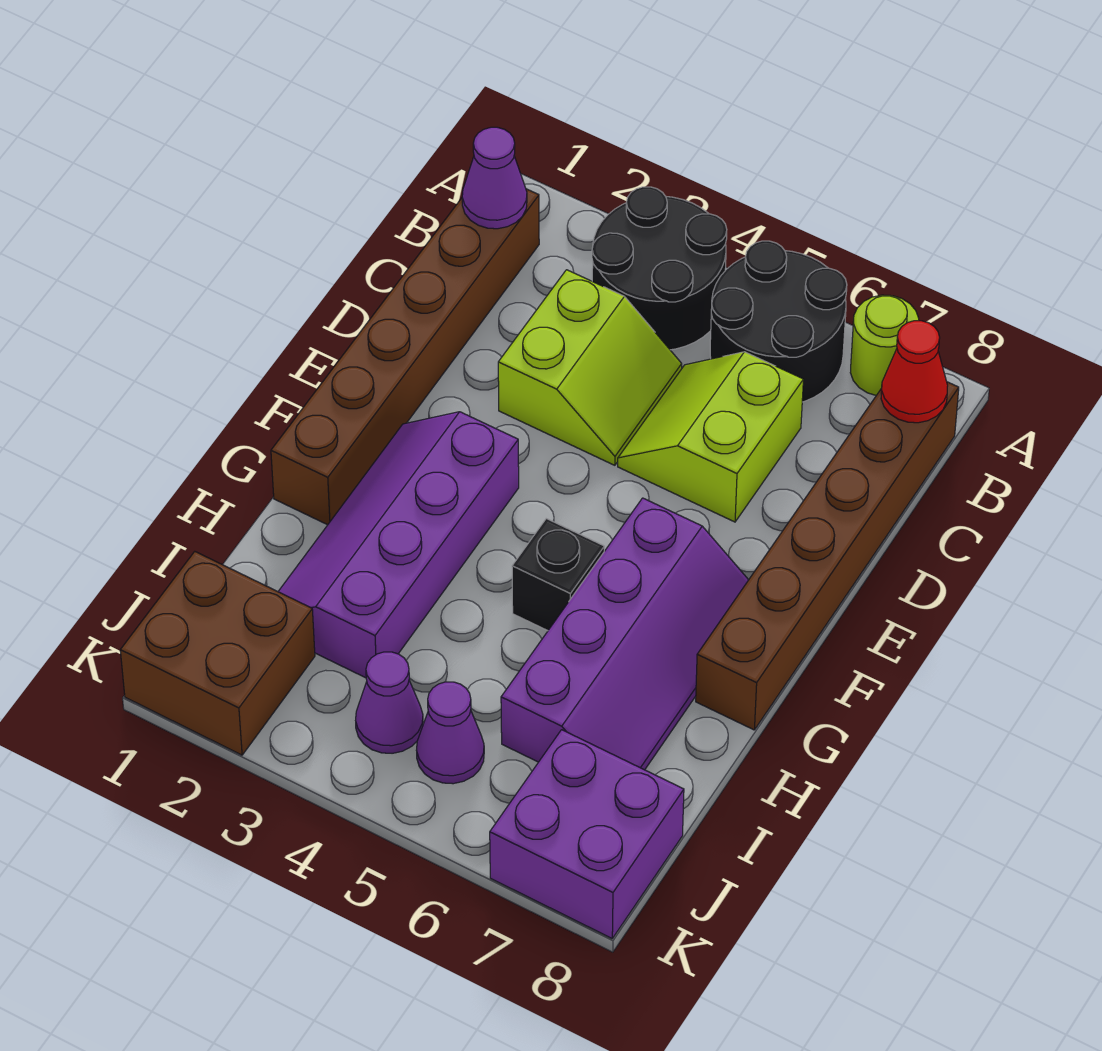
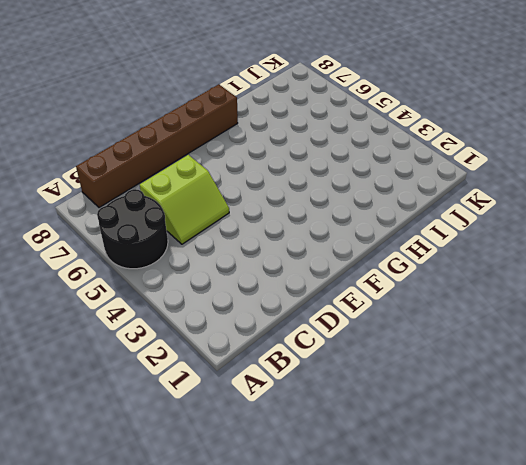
none -> black round brick A3:B4 level 1
none -> lime round brick A7 level 1
none -> brown brick B1:G1 level 1

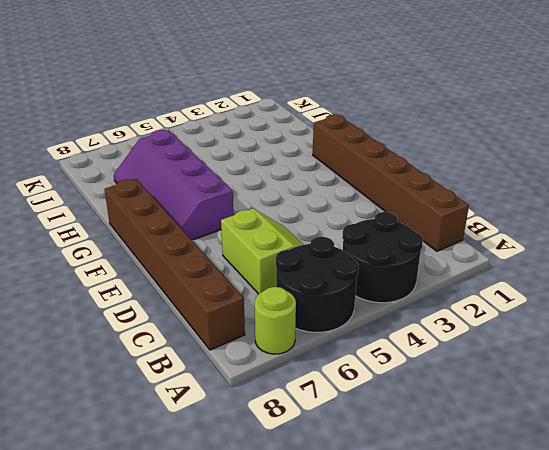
none -> lime slope C3:D4 level 1 top 3
none -> purple slope F2:I3 level 1 top 3
none -> black brick G5 level 1

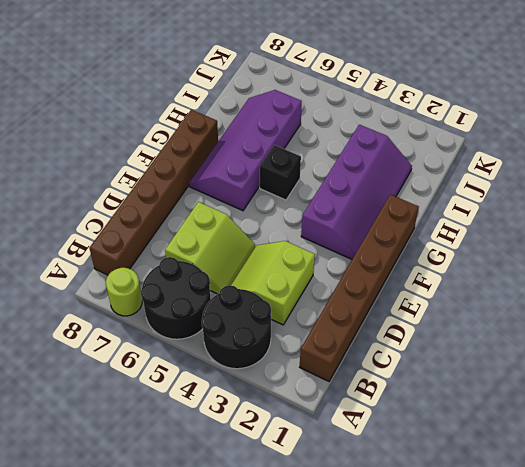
none -> brown brick J1:K2 level 1
none -> purple cone J4 level 1
none -> purple cone J5 level 1

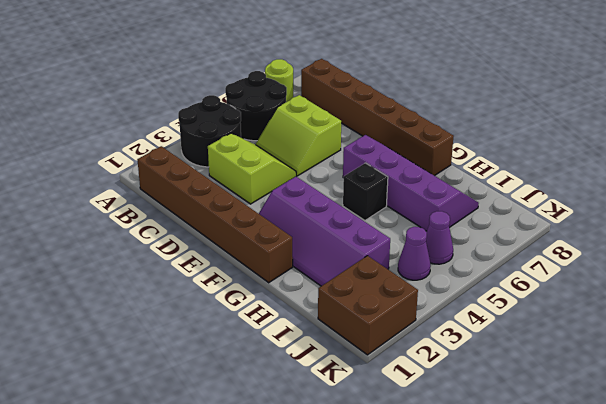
none -> purple brick J7:K8 level 1
none -> purple cone B1 level 2
none -> red cone B8 level 2

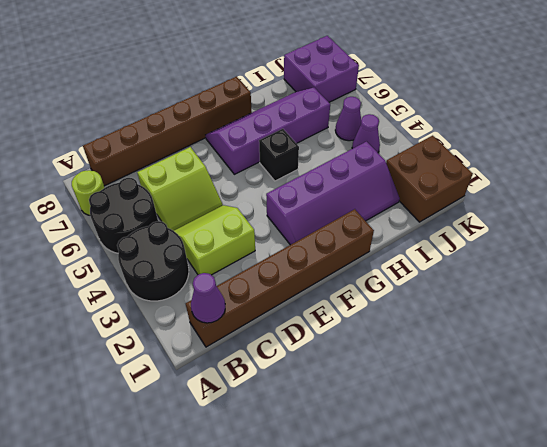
none -> red cone B8 level 2

